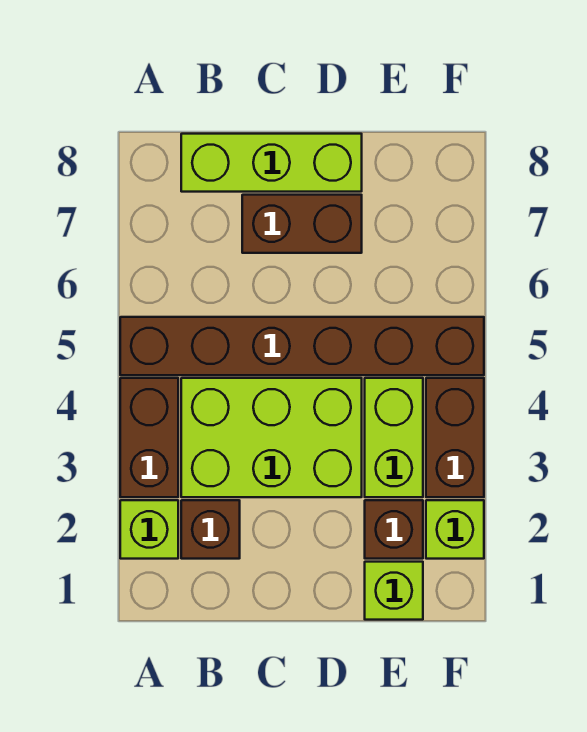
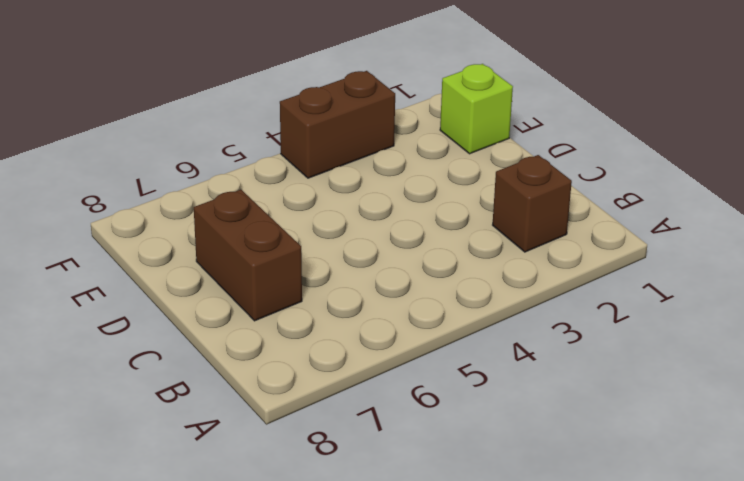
none -> lime brick A2 level 1
none -> brown brick A3:A4 level 1
none -> brown brick A5:F5 level 1

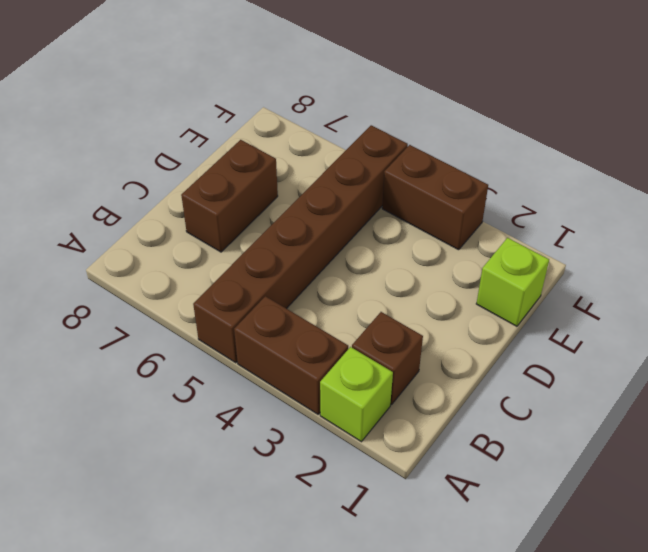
none -> lime brick B3:D4 level 1
none -> lime brick B8:D8 level 1
none -> brown brick E2 level 1

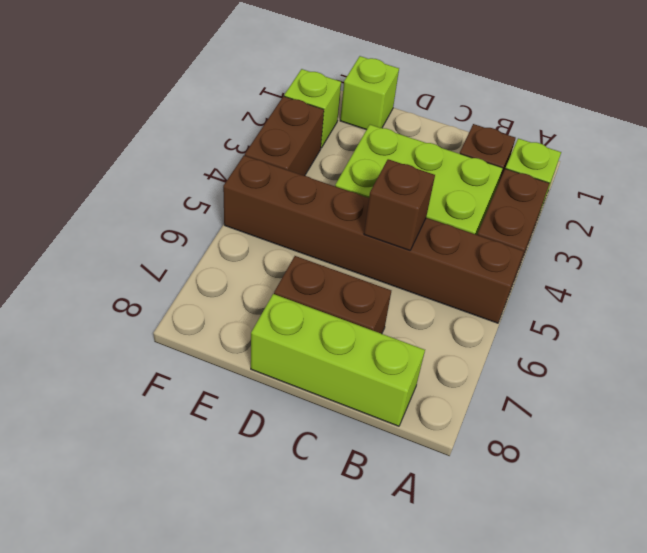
brown brick C5 level 2 -> brown brick E2 level 1
none -> lime brick E3:E4 level 1

